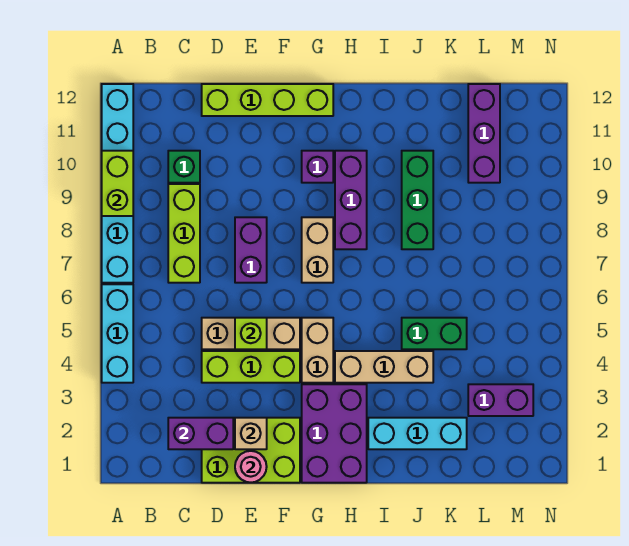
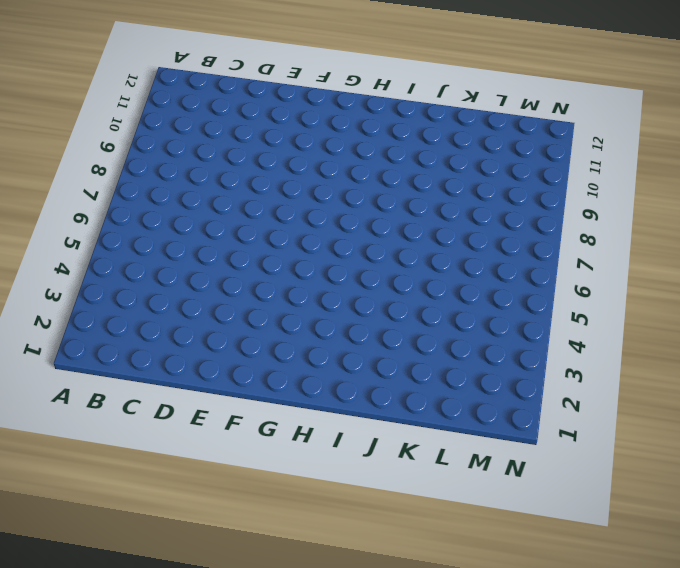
none -> cyan brick A4:A6 level 1
none -> cyan brick A7:A12 level 1
none -> lime brick C7:C9 level 1

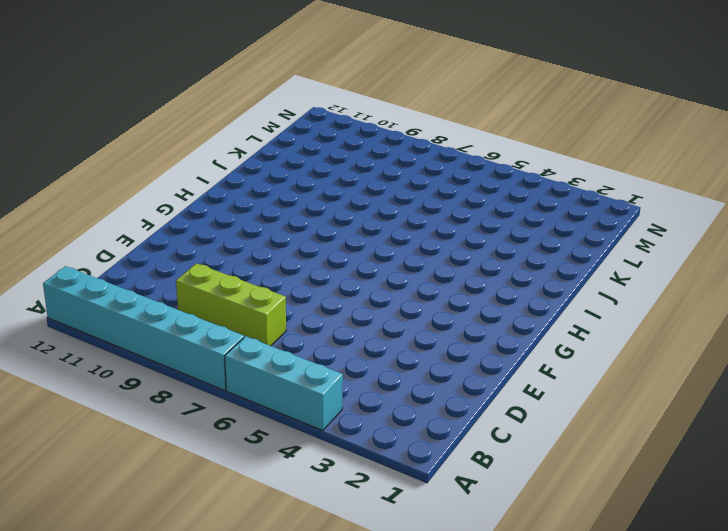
none -> green brick C10 level 1
none -> lime brick D1:F2 level 1
none -> lime brick D4:F4 level 1

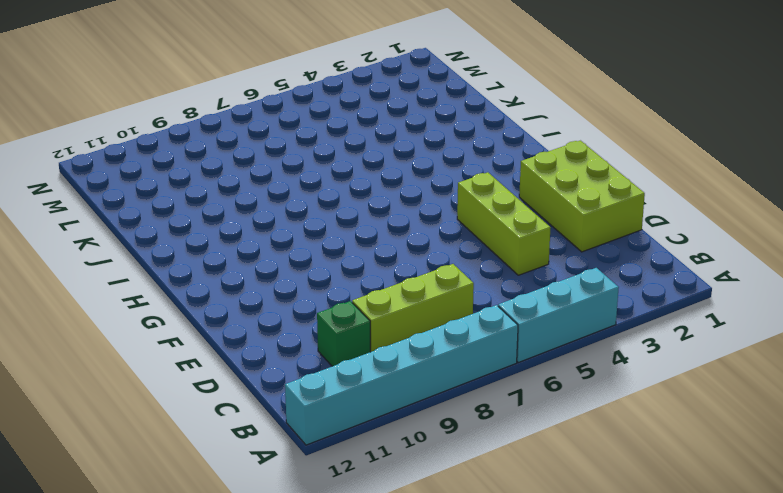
none -> tan brick D5:F5 level 1
none -> lime brick D12:G12 level 1
none -> purple brick E7:E8 level 1

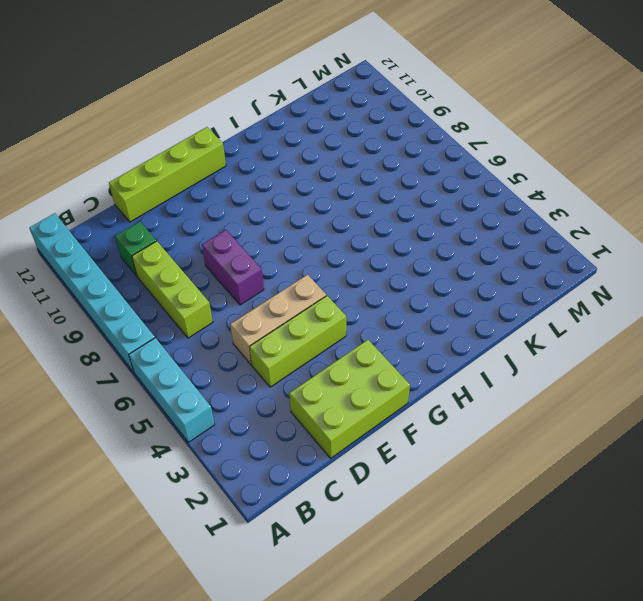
none -> purple brick G1:H3 level 1
none -> tan brick G4:G5 level 1
none -> tan brick G7:G8 level 1

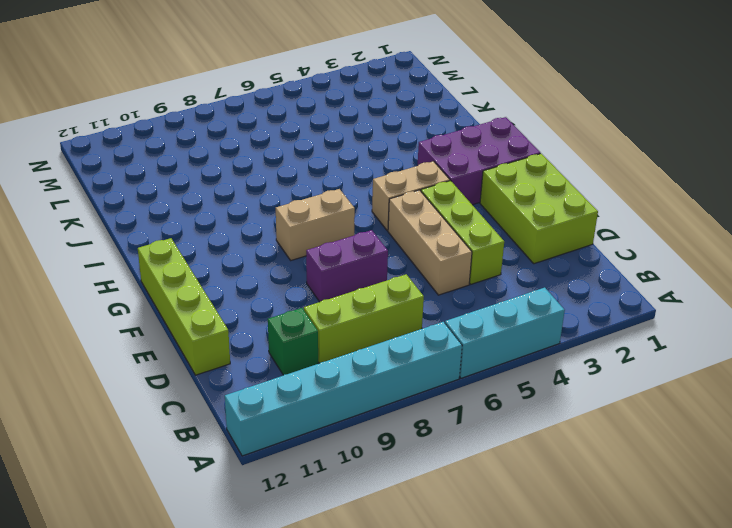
none -> purple brick G10 level 1
none -> tan brick H4:J4 level 1
none -> purple brick H8:H10 level 1

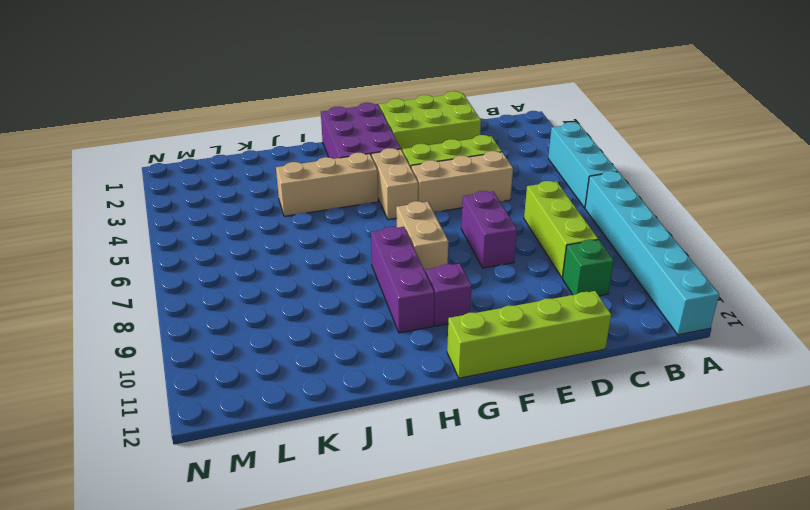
none -> cyan brick I2:K2 level 1
none -> green brick J5:K5 level 1
none -> green brick J8:J10 level 1

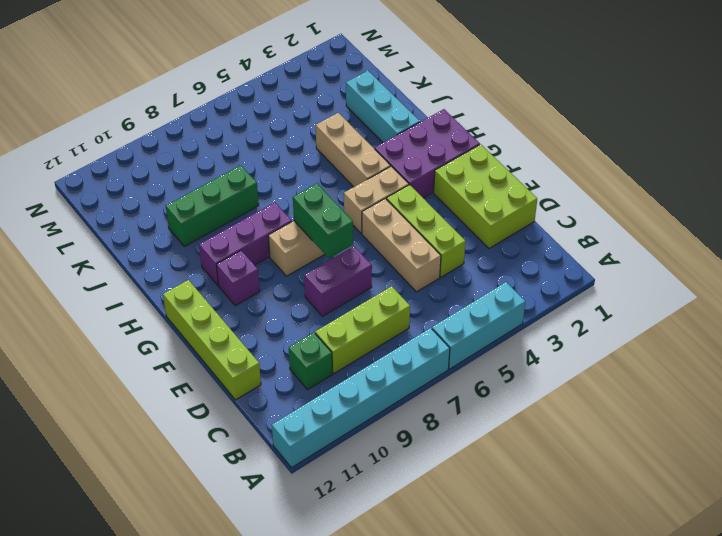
green brick F7:G7 level 2 -> green brick J5:K5 level 1
none -> purple brick L3:M3 level 1
none -> purple brick L10:L12 level 1
none -> lime brick A9:A10 level 2

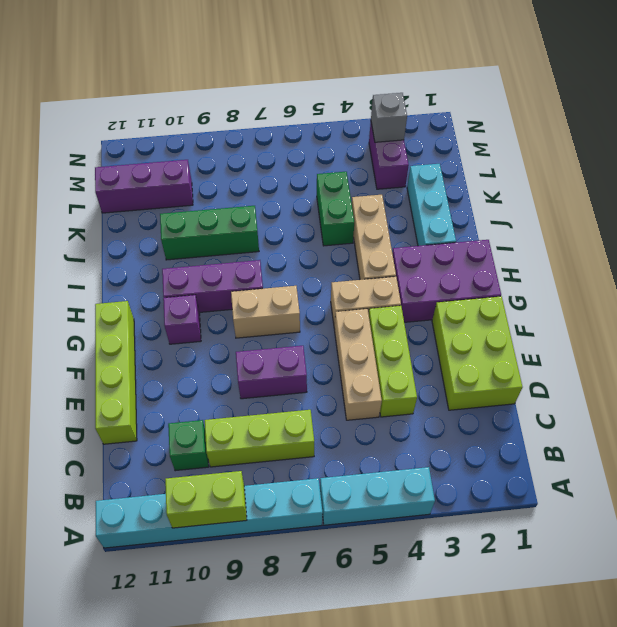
grey brick M3 level 2 -> none
none -> purple brick C2:D2 level 2
none -> pink round brick E1 level 2
none -> tan brick E2 level 2

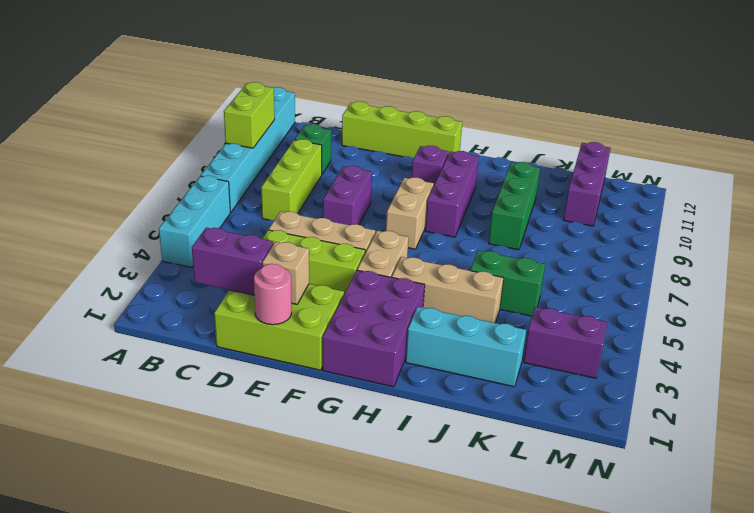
none -> lime brick E5 level 2

